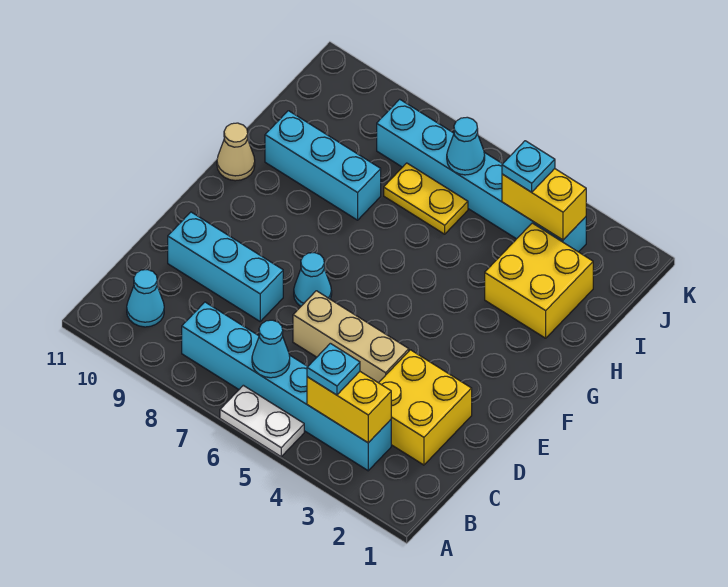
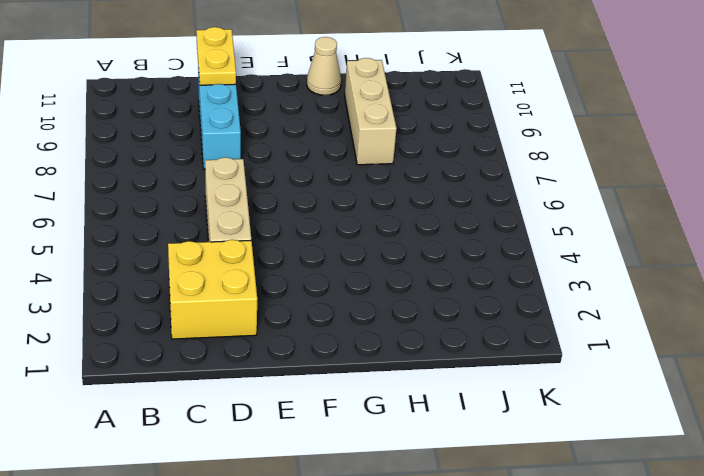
yellow plate D10:D11 level 2 -> yellow plate I6:I7 level 1
tan brick H8:H10 level 1 -> cyan brick H8:H10 level 1
none -> white plate A5:A6 level 1
none -> cyan brick B3:B8 level 1
none -> cyan cone B10 level 1

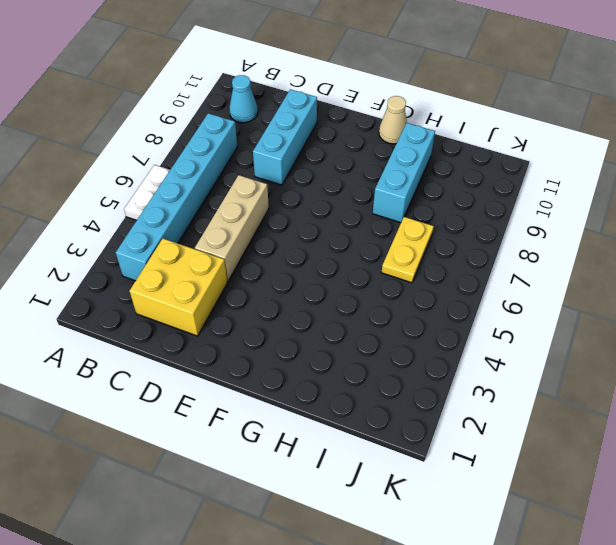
none -> cyan cone E7 level 1
none -> yellow brick H2:I3 level 1
none -> cyan brick J3:J8 level 1

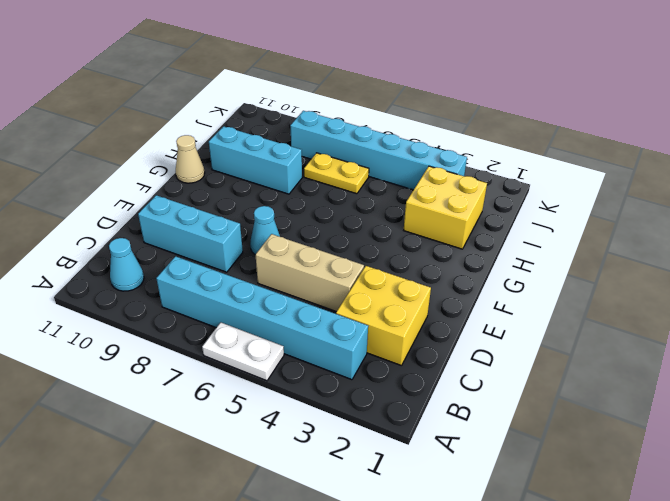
none -> yellow brick B3:B4 level 2
none -> cyan cone B6 level 2
none -> yellow brick J3:J4 level 2

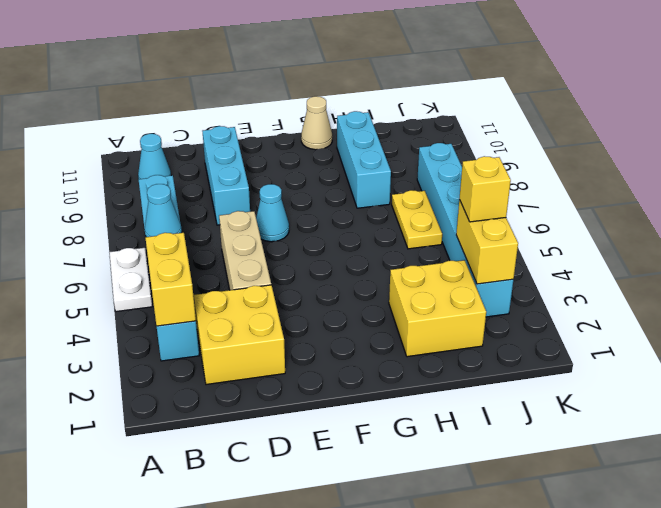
yellow brick J4 level 3 -> cyan plate J4 level 3
none -> cyan cone J6 level 2
none -> cyan plate B4 level 3

